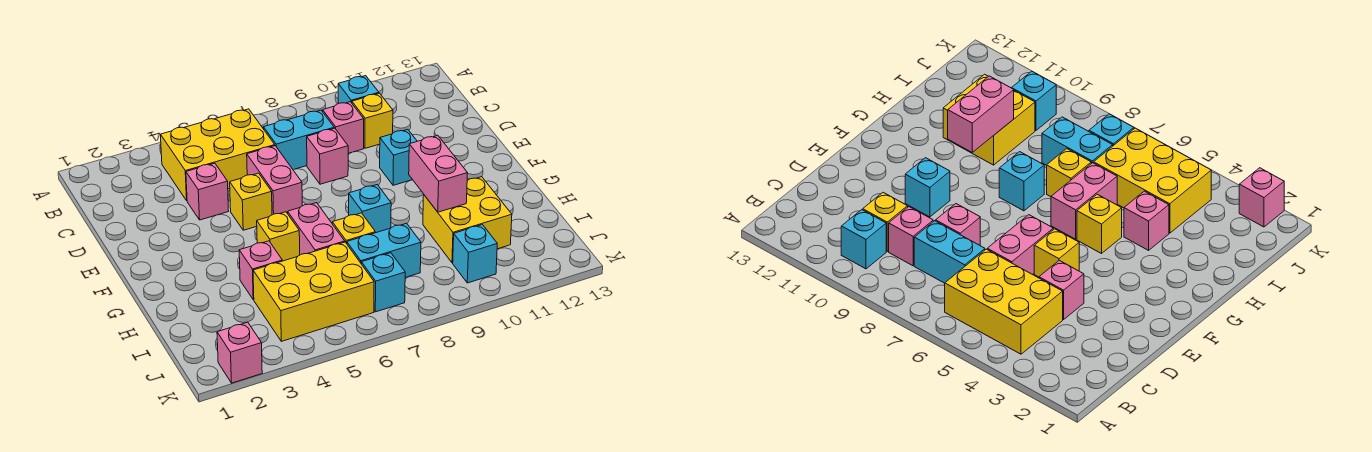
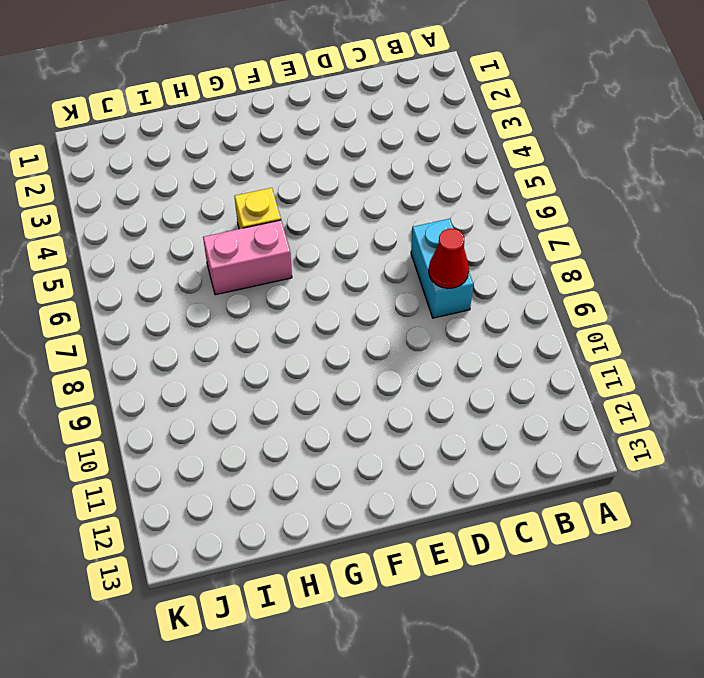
red cone C8 level 2 -> none
none -> yellow brick B4:C6 level 1
none -> cyan brick B10 level 1
none -> pink brick C9 level 1

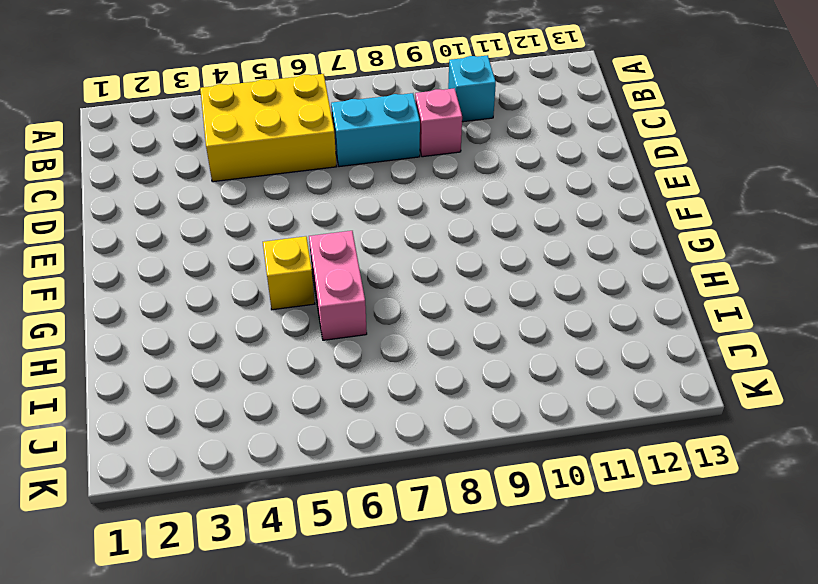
none -> yellow brick C10 level 1
none -> pink brick D4 level 1
none -> pink brick D6:E6 level 1

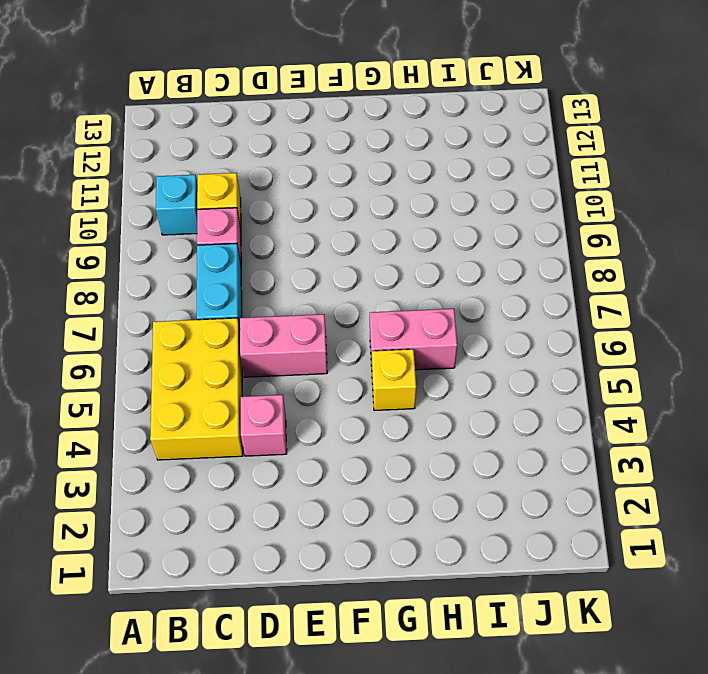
none -> pink brick D8 level 1
none -> yellow brick E5 level 1
none -> cyan brick E10 level 1

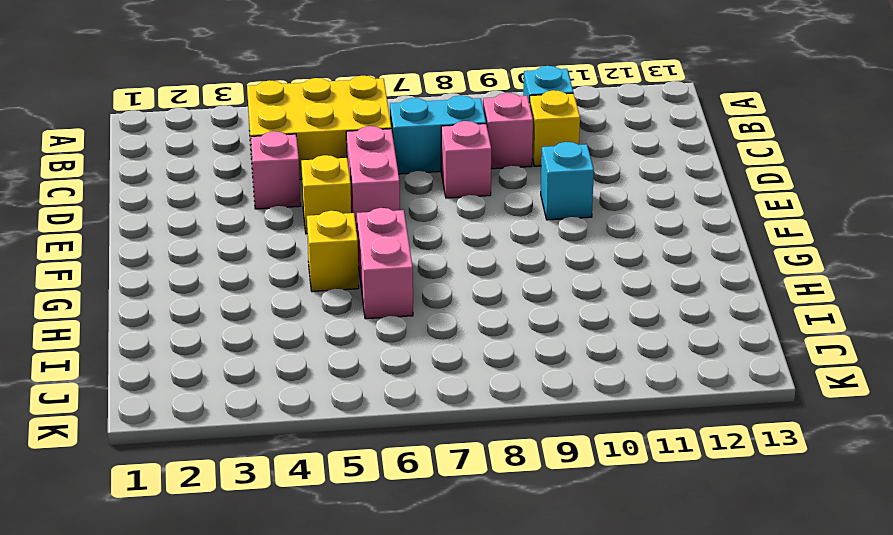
none -> cyan brick G8 level 1
none -> pink brick H4 level 1
none -> yellow brick H7 level 1

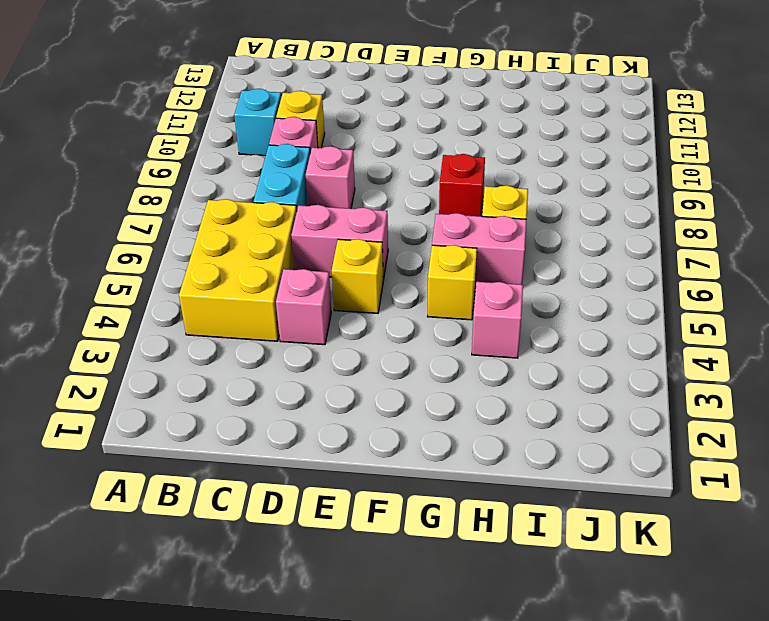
red brick G8 level 1 -> cyan brick G8 level 1
none -> cyan brick E10 level 1
none -> yellow brick H10:I11 level 1
none -> yellow brick I4:J6 level 1

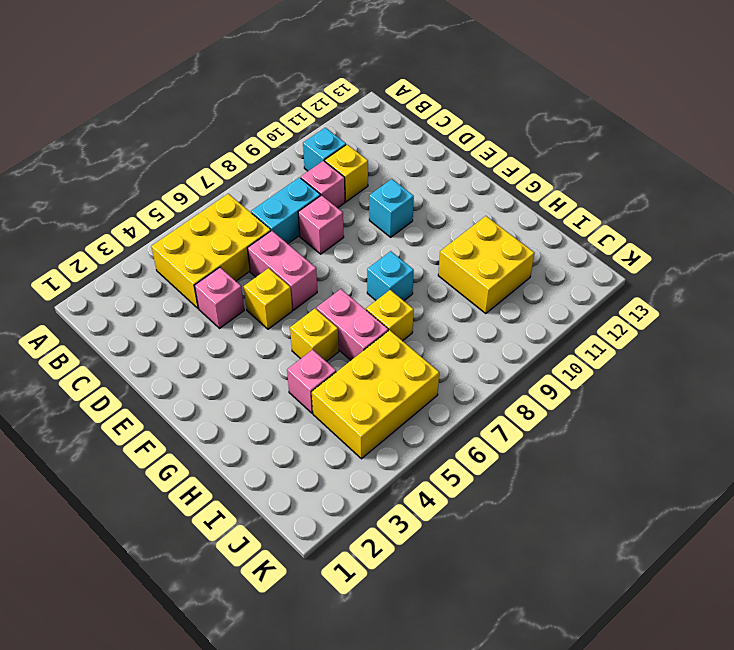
none -> cyan brick I7:I8 level 1
none -> cyan brick J7 level 1
none -> cyan brick J10 level 1

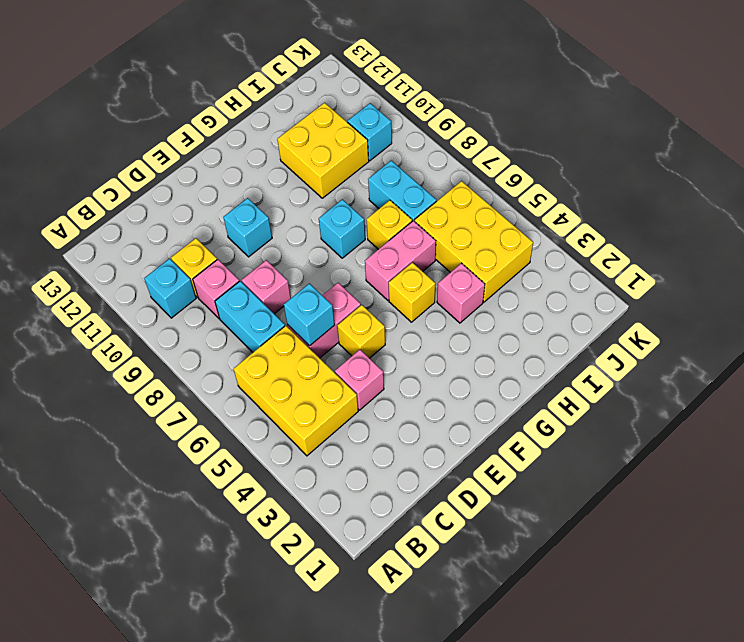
cyan brick D6 level 2 -> cyan brick J7 level 1
none -> pink brick K2 level 1
none -> pink brick G10:H10 level 2

